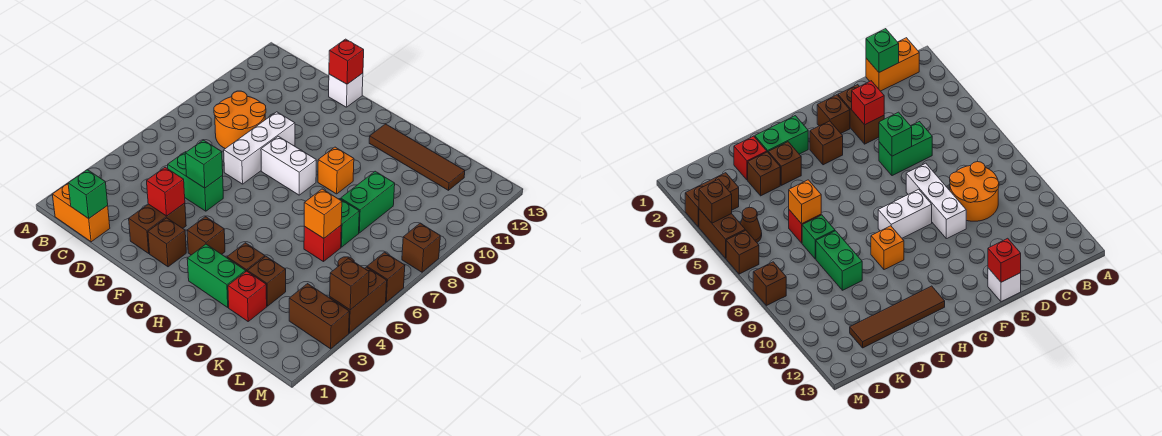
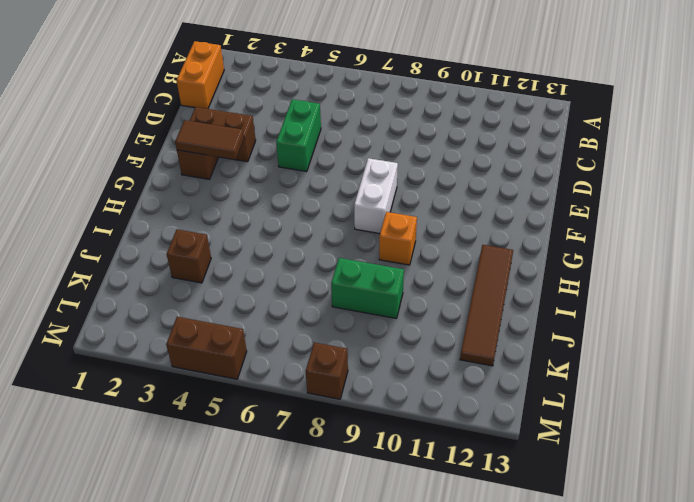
brown tile F2:F3 level 2 -> none
none -> orange round brick C8:D9 level 1
none -> white brick E7:E9 level 1
none -> white brick E13 level 1

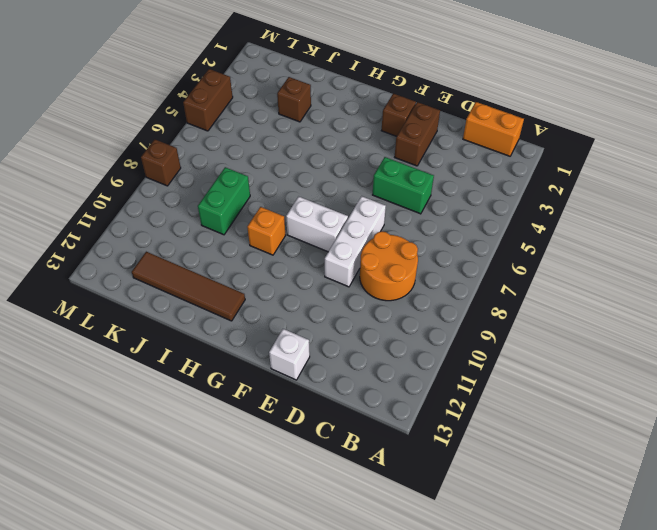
none -> brown brick G3 level 1
none -> green brick H2:I2 level 1
none -> brown brick I3 level 1

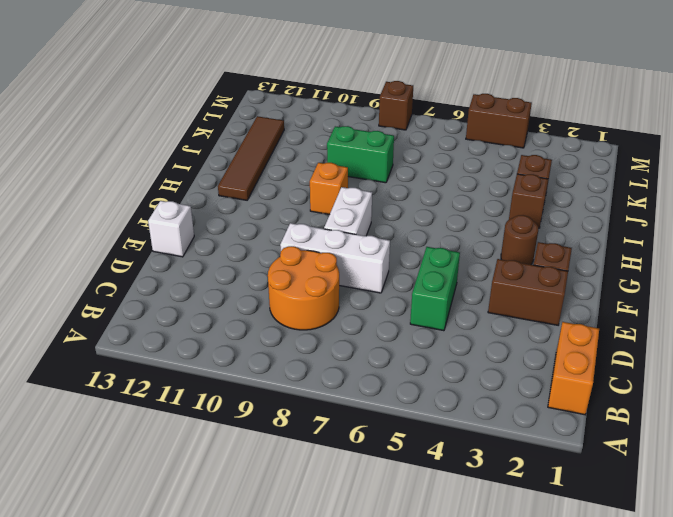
brown round brick G3 level 1 -> brown brick G3 level 1
none -> green brick H2:I2 level 1
none -> red brick J2 level 1
none -> red brick J6 level 1

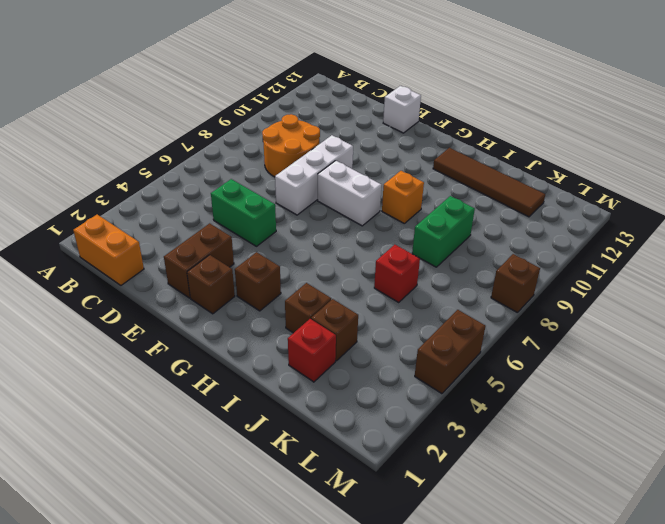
none -> green brick H2:I2 level 1
none -> green brick J7 level 1
none -> brown brick L3:M3 level 1

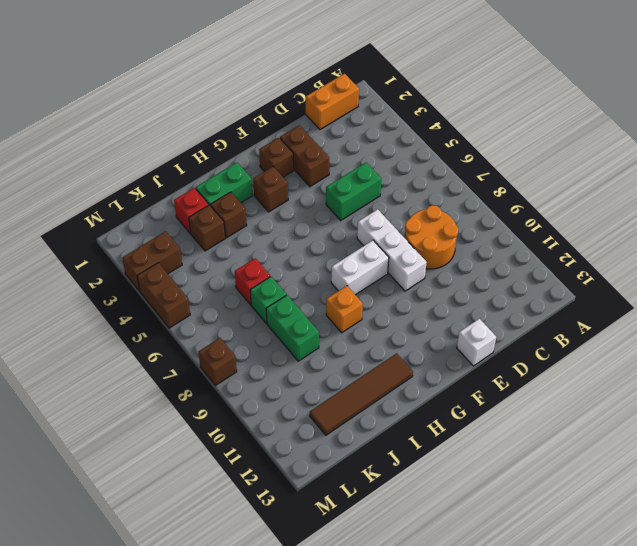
none -> brown cone L5 level 1
none -> brown brick M6 level 1
none -> green brick C1 level 2

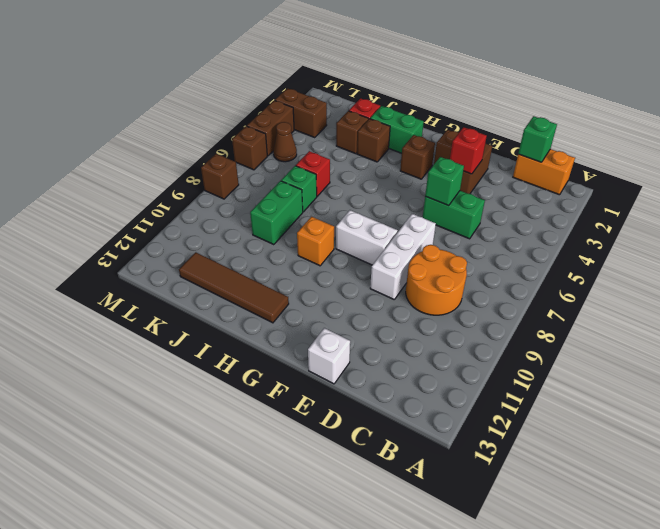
none -> red brick E13 level 2
none -> orange brick J6 level 2
none -> brown brick M4 level 2

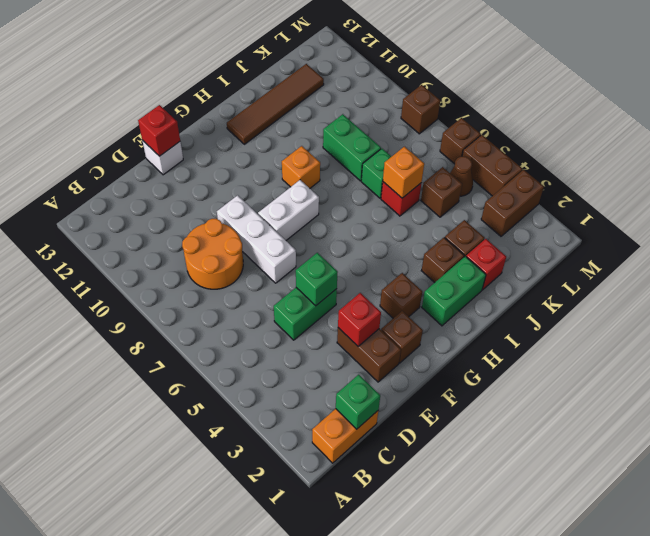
brown brick K5 level 1 -> brown brick M4 level 2

